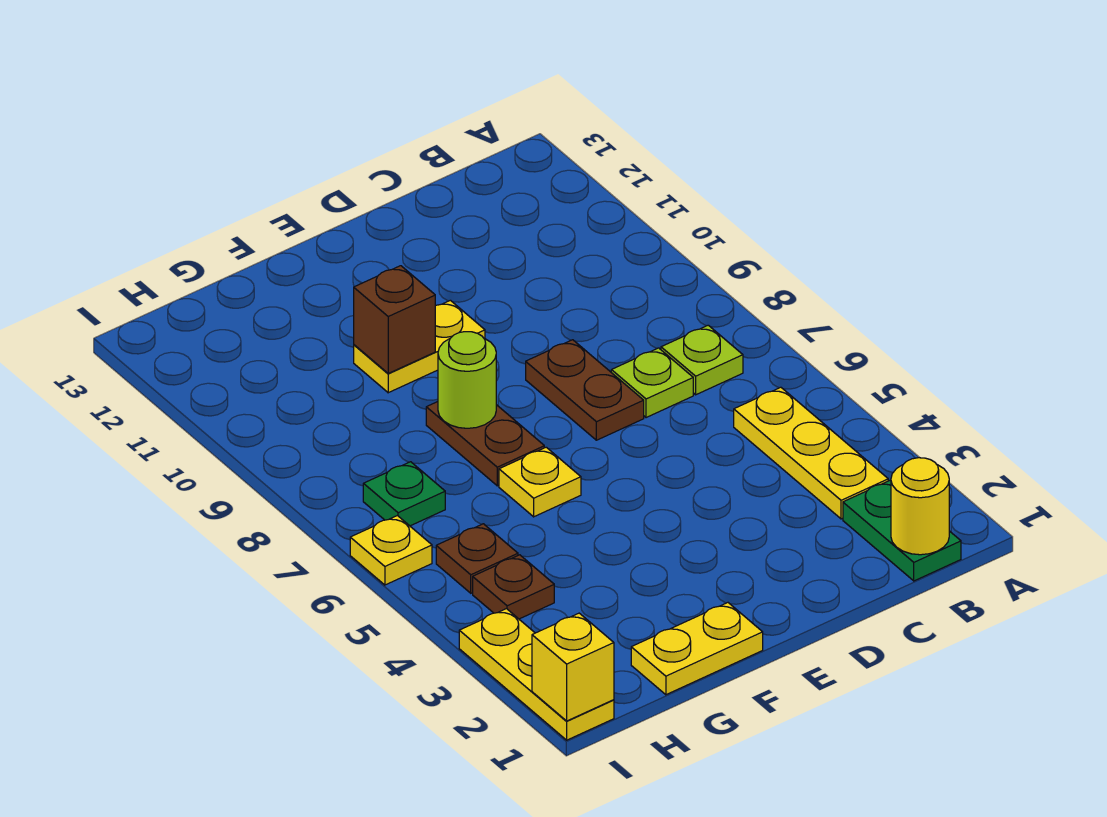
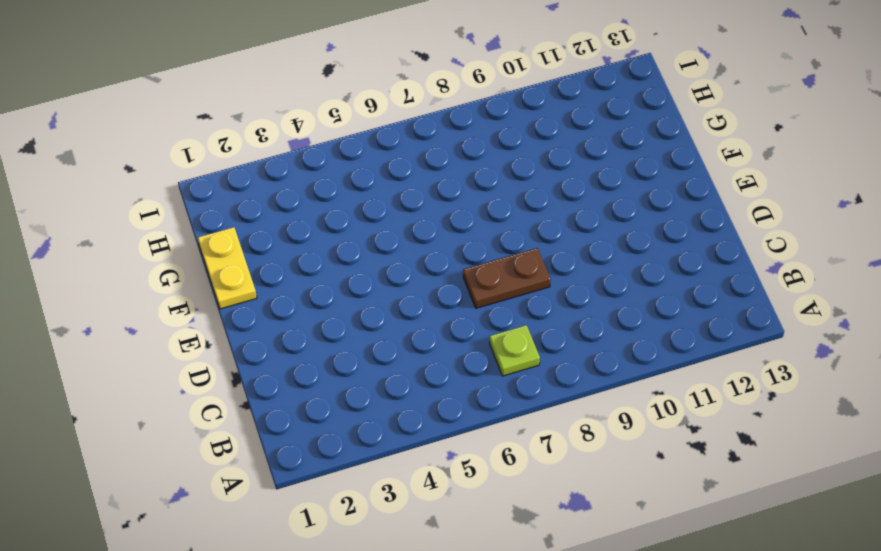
none -> green plate B1:B2 level 1
none -> yellow plate B3:B5 level 1
none -> lime plate C7 level 1

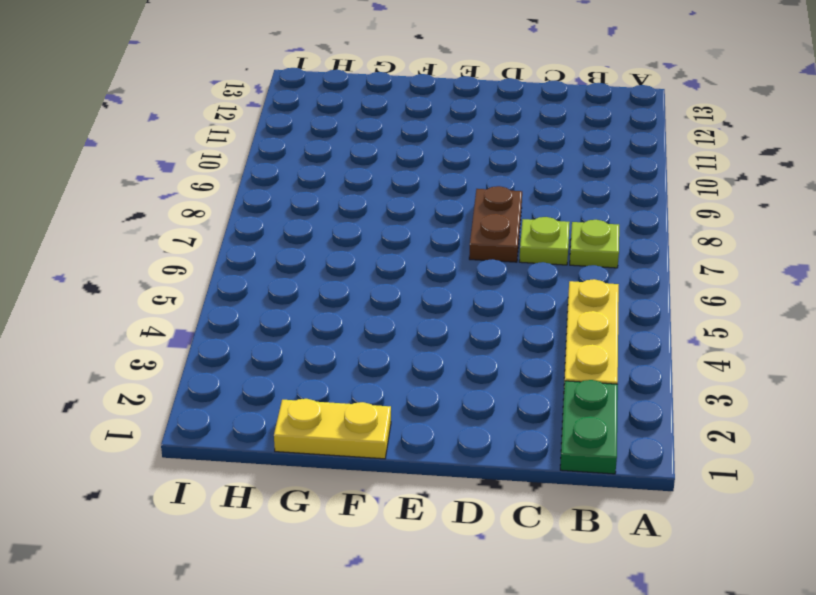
none -> yellow plate E10:F10 level 1
none -> yellow plate F6 level 1
none -> brown plate F7:F8 level 1

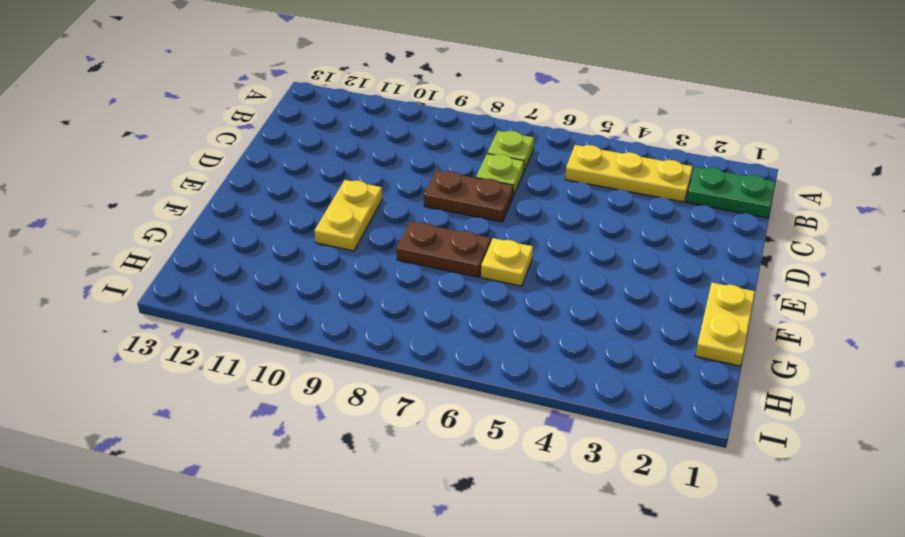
none -> brown plate H4 level 1
none -> brown plate H5 level 1
none -> green plate H7 level 1

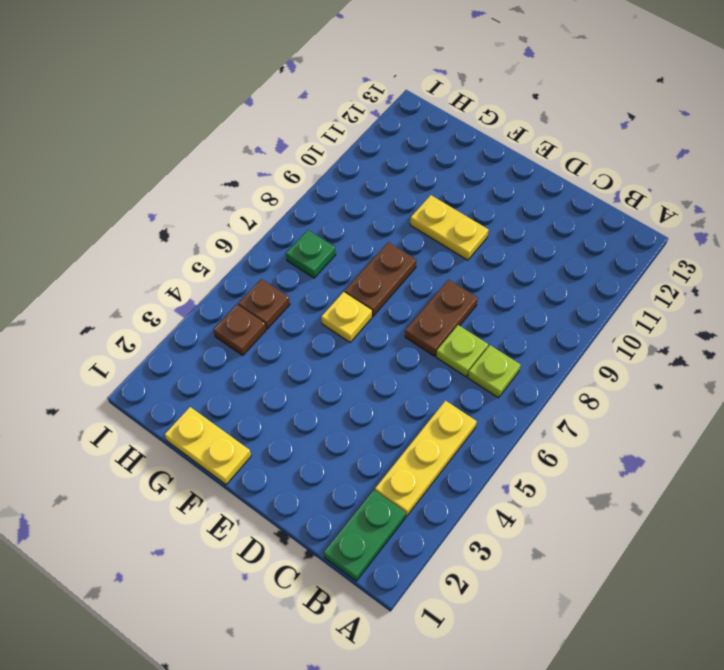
none -> yellow plate I1:I3 level 1
none -> yellow plate I6 level 1
none -> yellow round brick B1 level 2

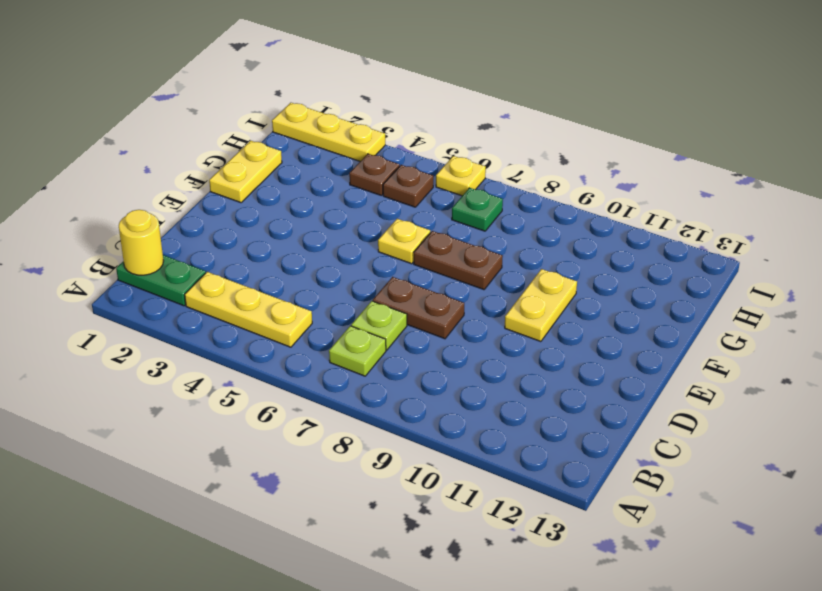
none -> lime round brick F8 level 2
none -> brown brick F10 level 2
none -> yellow brick I1 level 2

